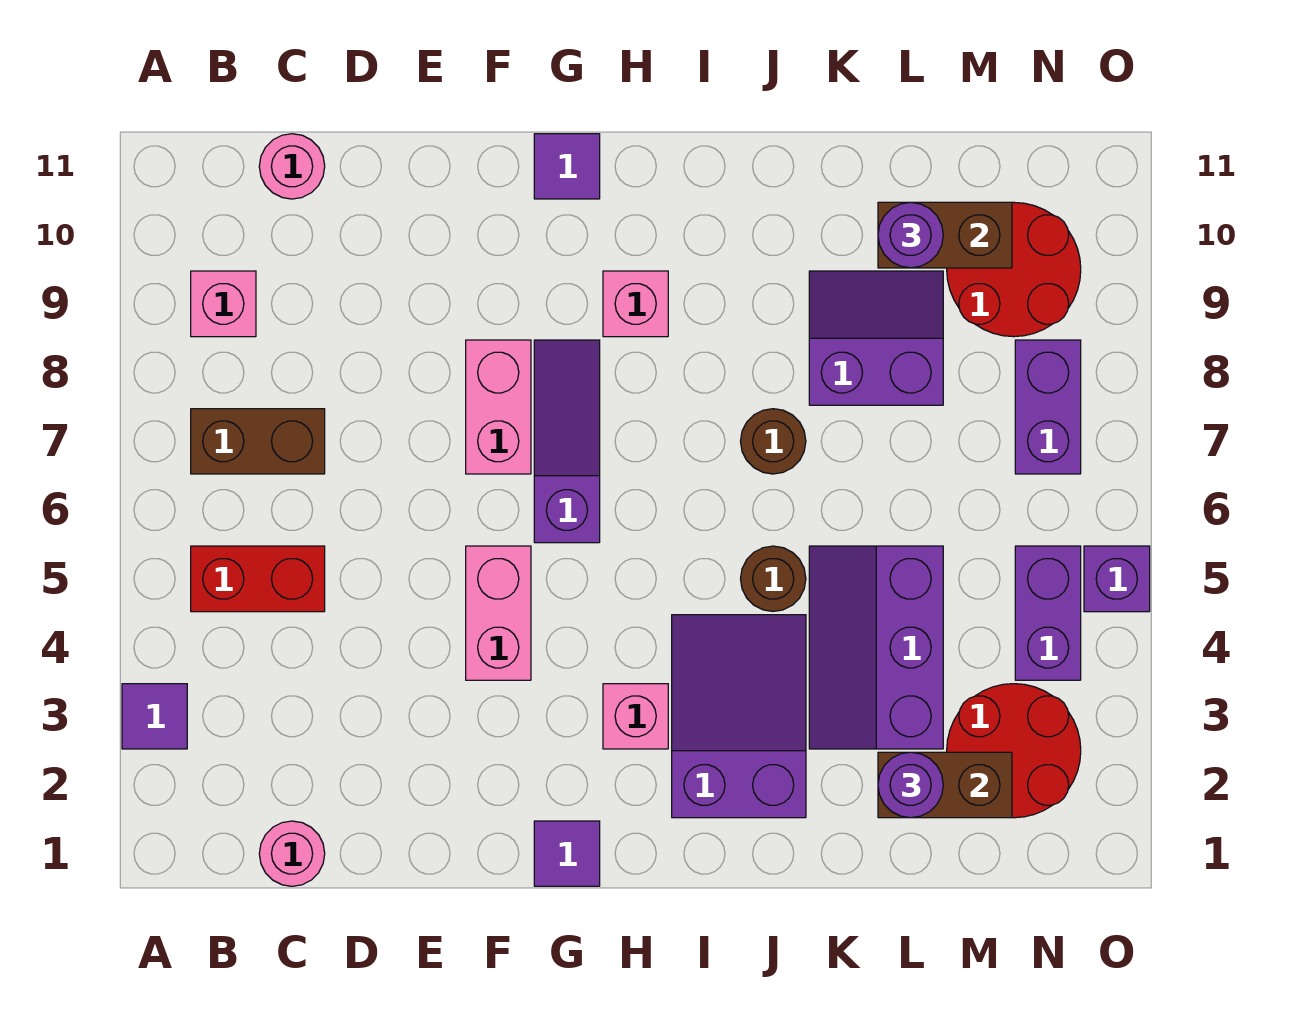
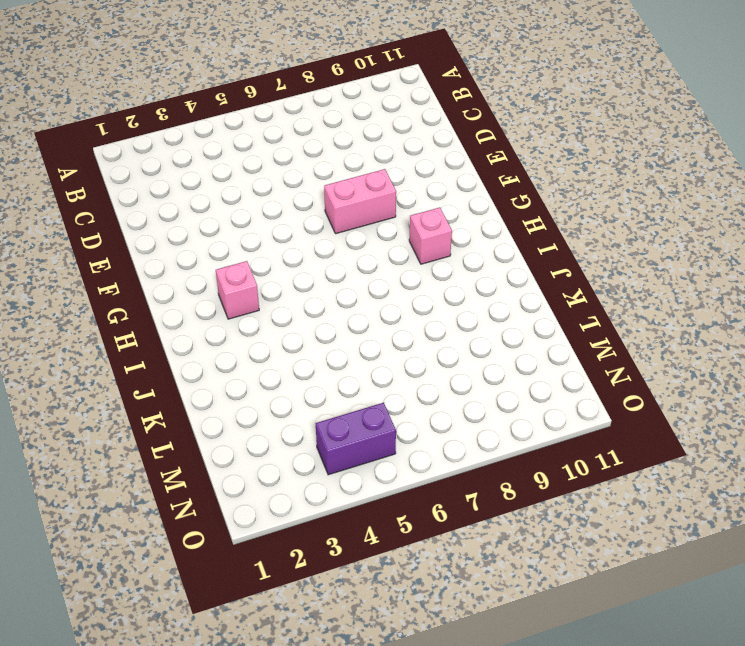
none -> purple tile A3 level 1
none -> red brick B5:C5 level 1
none -> brown brick B7:C7 level 1

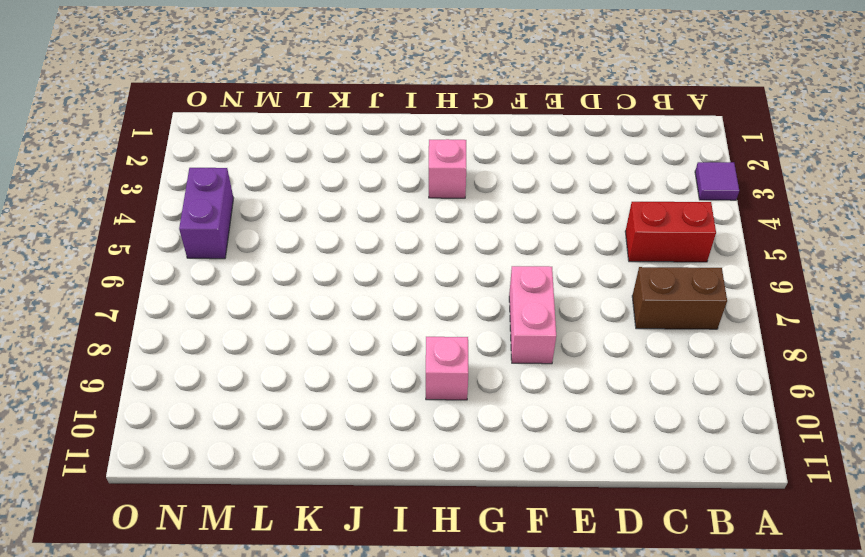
none -> pink brick B9 level 1
none -> pink round brick C1 level 1
none -> pink round brick C11 level 1

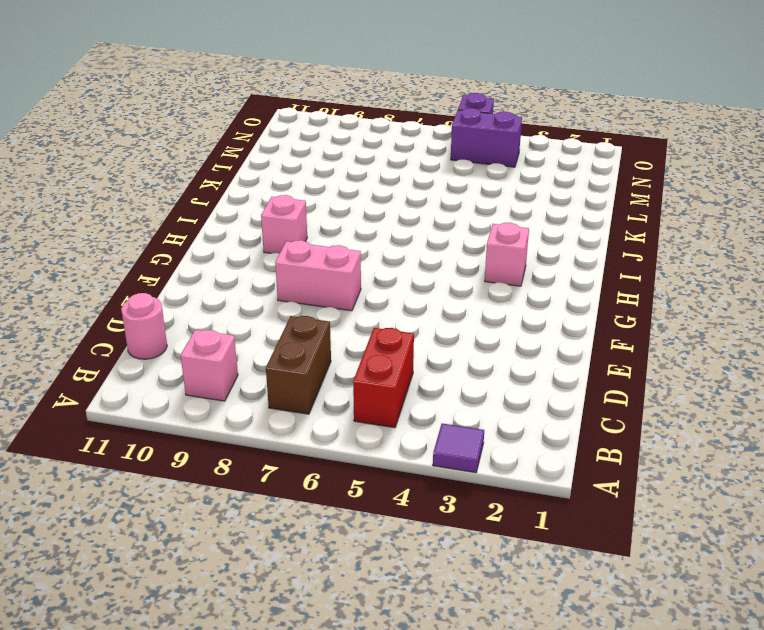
none -> pink round brick C1 level 1
none -> pink brick F4:F5 level 1
none -> purple tile G1 level 1

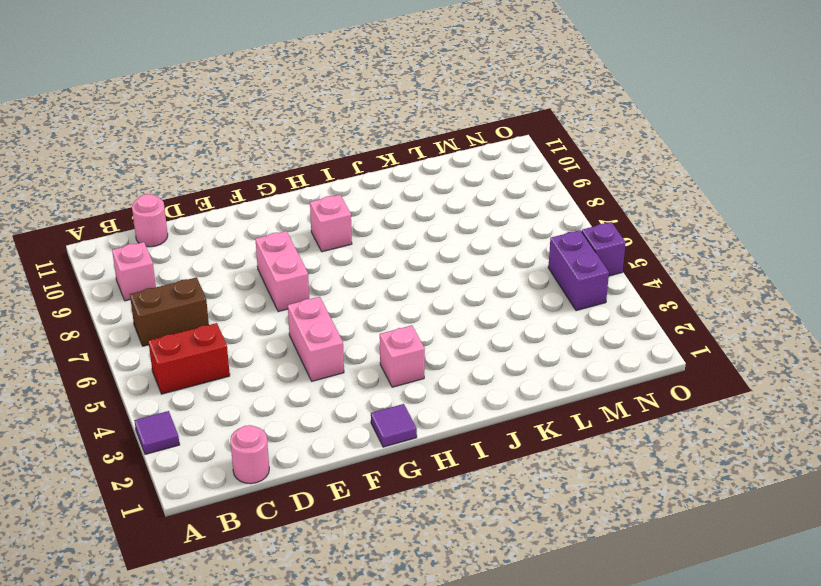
none -> purple slope G6:G8 level 1 top 6
none -> purple tile G11 level 1
none -> purple slope I2:J4 level 1 top 2

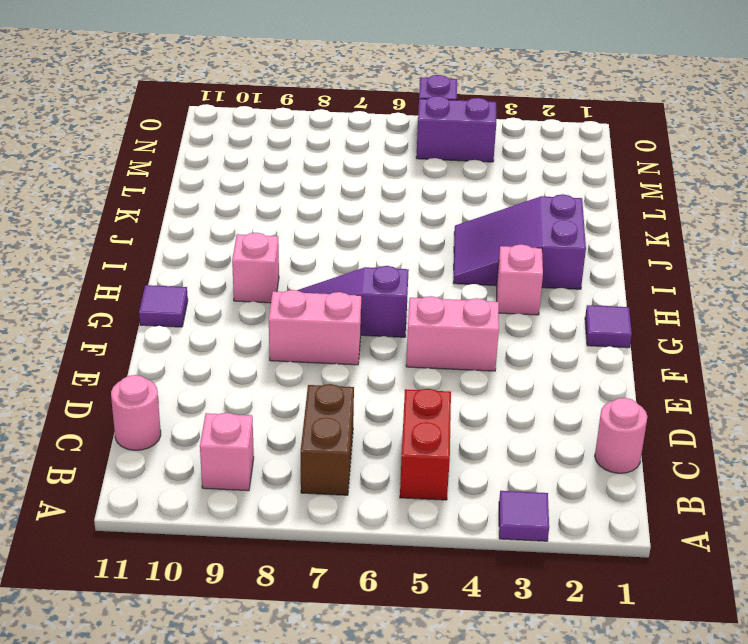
none -> brown round brick J5 level 1
none -> brown round brick J7 level 1
none -> purple slope K3:L5 level 1 top L

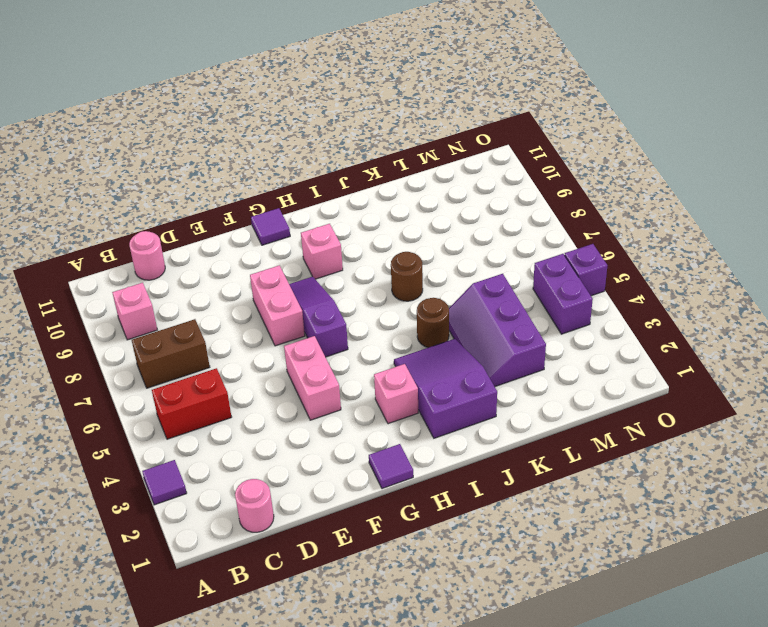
none -> purple slope K8:L9 level 1 top 8
none -> red round brick M2:N3 level 1
none -> red round brick M9:N10 level 1

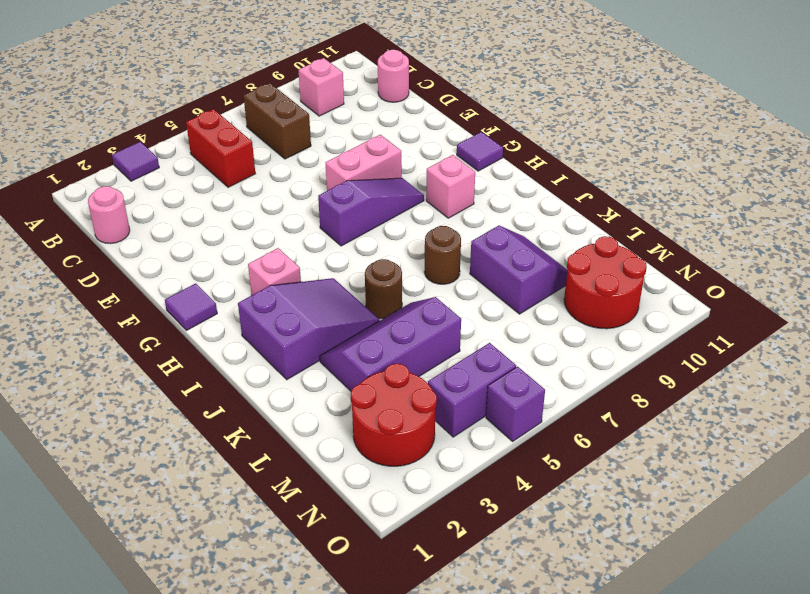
none -> pink brick F4:F5 level 1
none -> purple brick N7:N8 level 1
none -> brown brick L2:M2 level 2

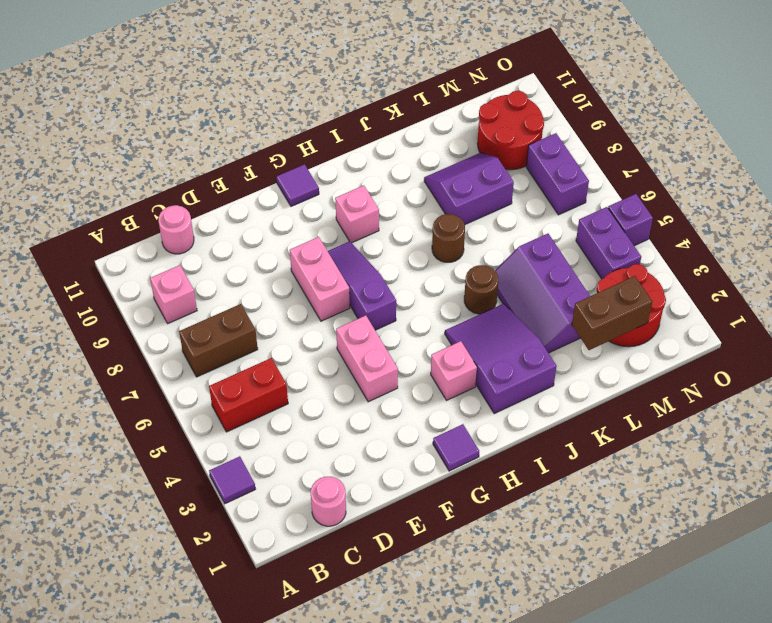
none -> brown brick L10:M10 level 2
none -> purple round brick L2 level 3
none -> purple round brick L10 level 3

